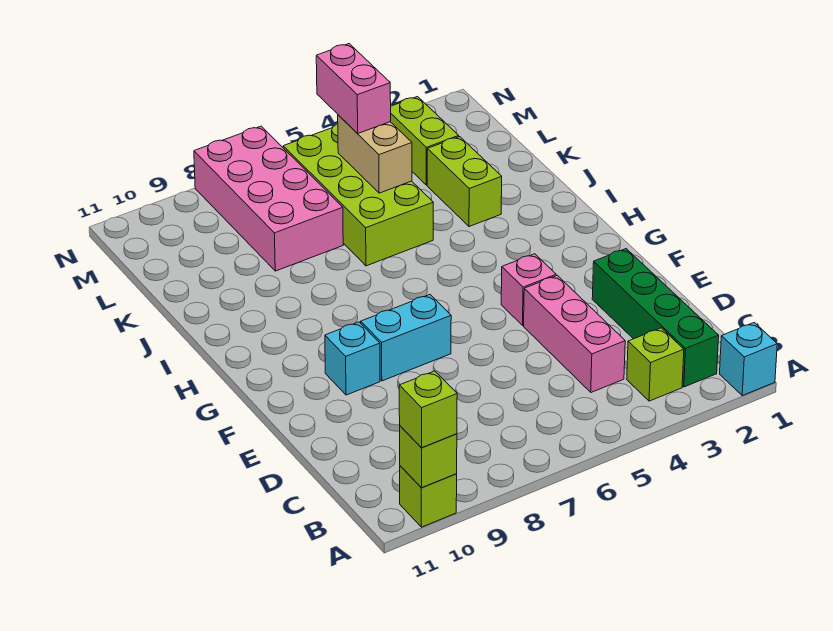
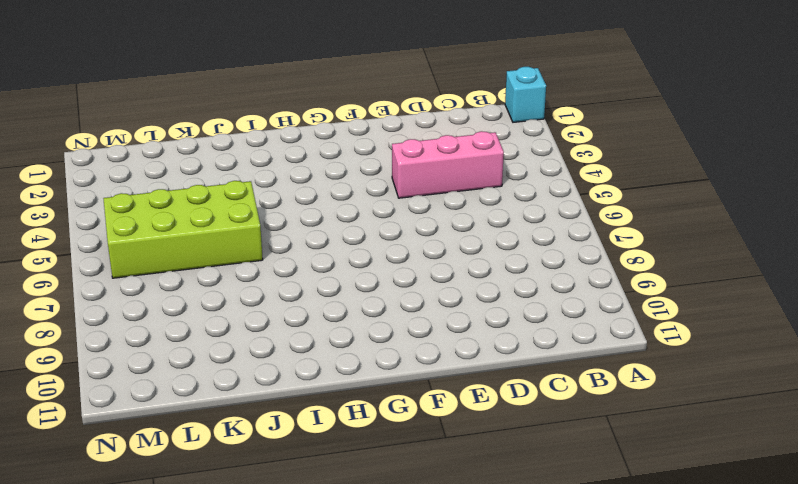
none -> lime brick A10 level 1
none -> green brick B2:E2 level 1
none -> lime brick B3 level 1

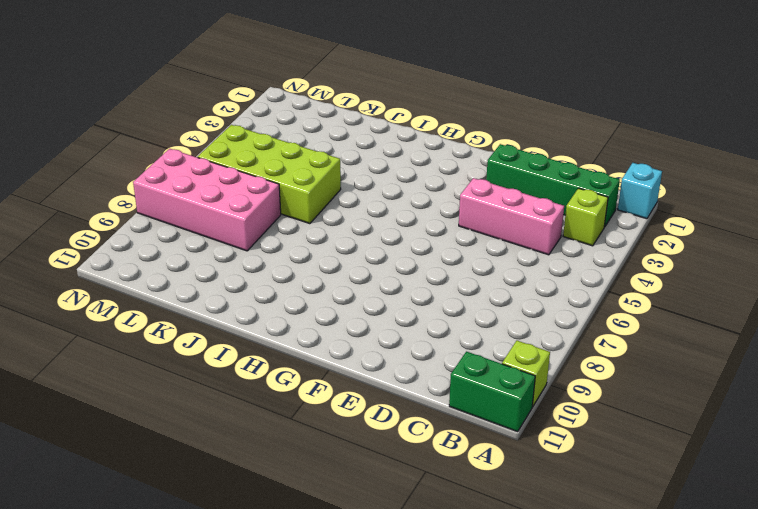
green brick A11:B11 level 1 -> none
none -> pink brick F4 level 1
none -> cyan brick F7:F8 level 1
none -> cyan brick F9 level 1

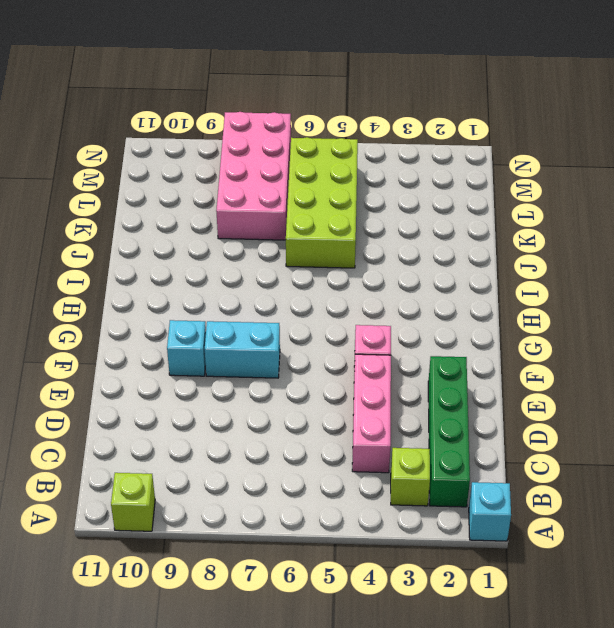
none -> lime brick J3:K3 level 1
none -> lime brick L3:M3 level 1
none -> lime brick A10 level 2

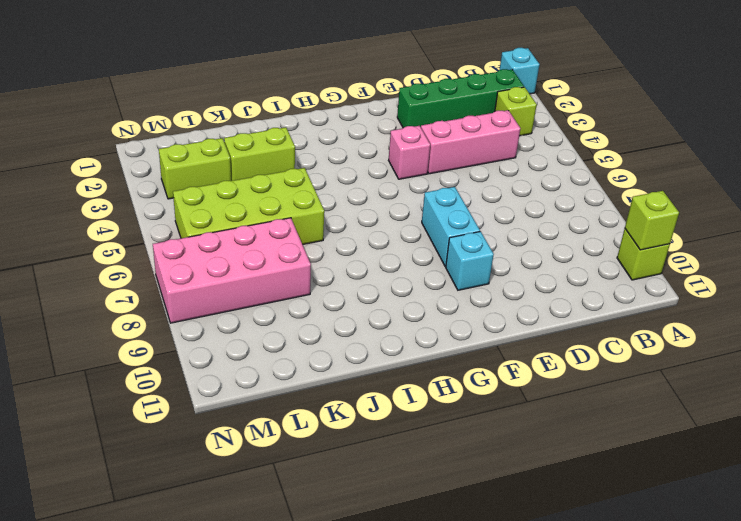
none -> tan brick K5:L5 level 2
none -> lime brick A10 level 3
none -> pink brick L5:M5 level 3

